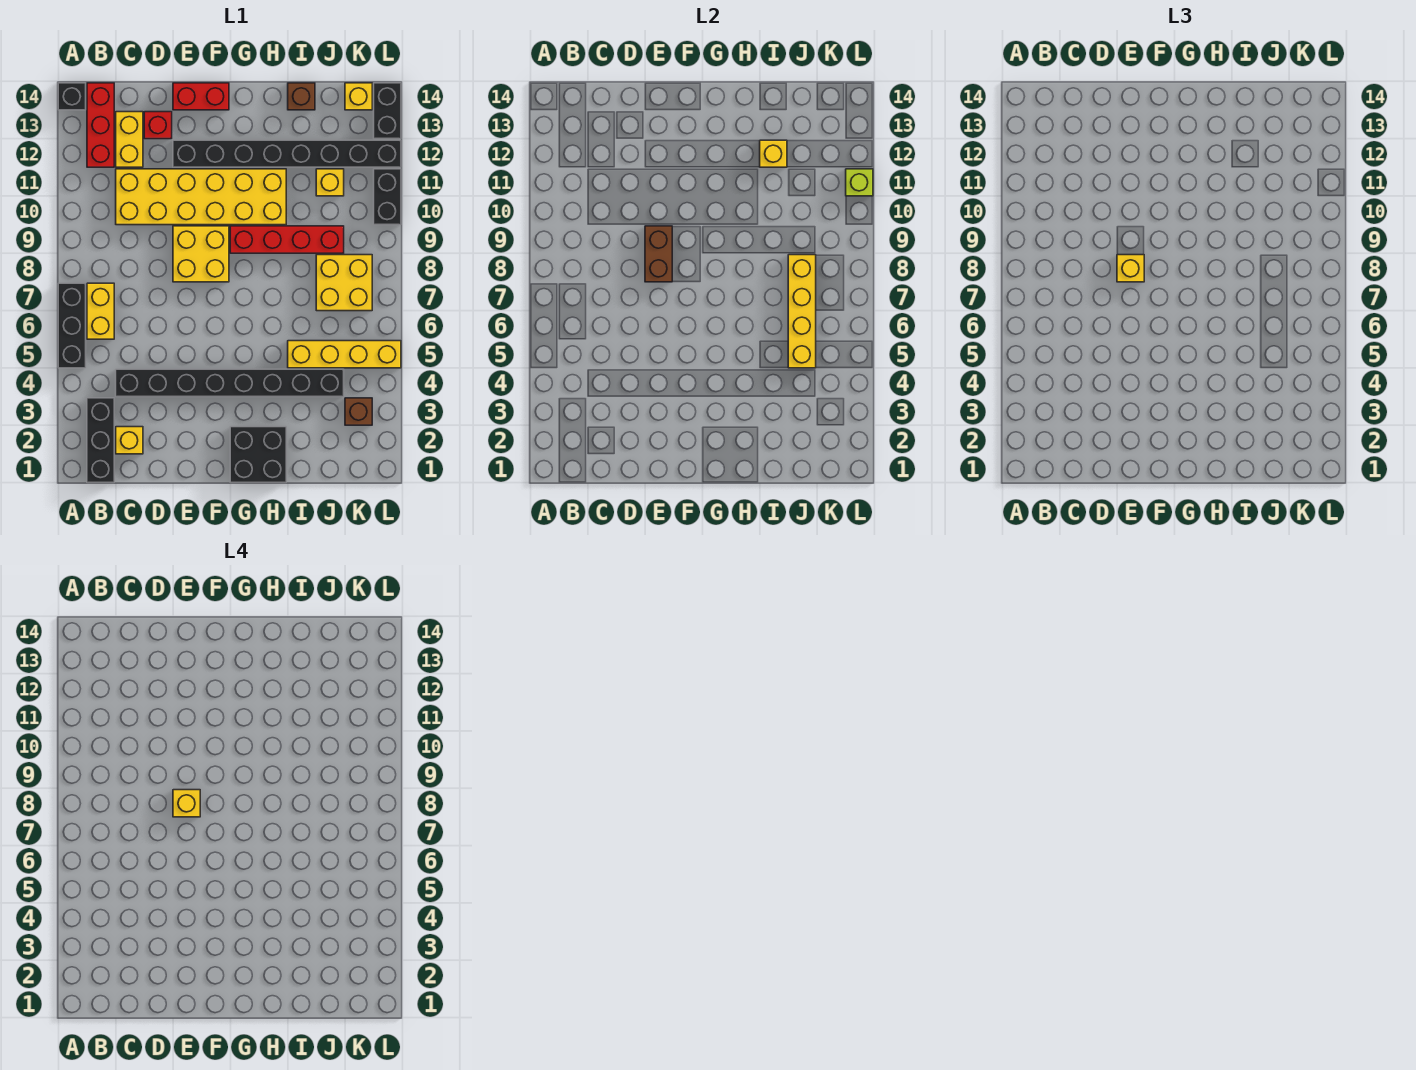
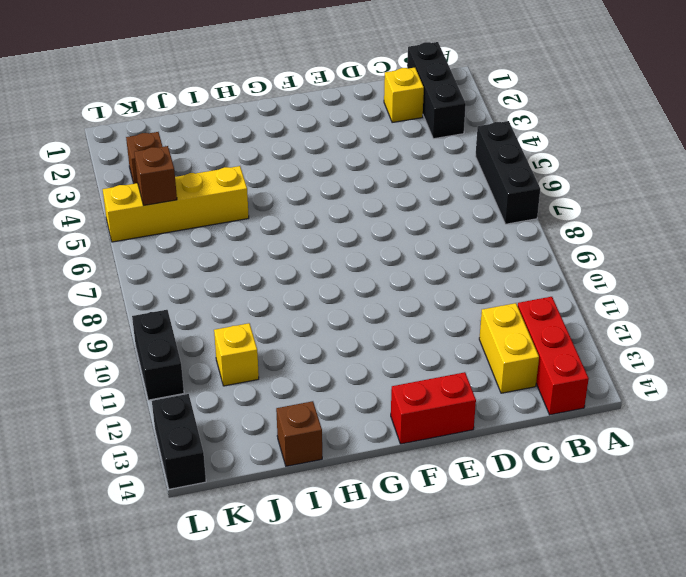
brown brick K5 level 2 -> none
none -> black brick A14 level 1
none -> yellow brick B6:B7 level 1
none -> black brick C4:J4 level 1

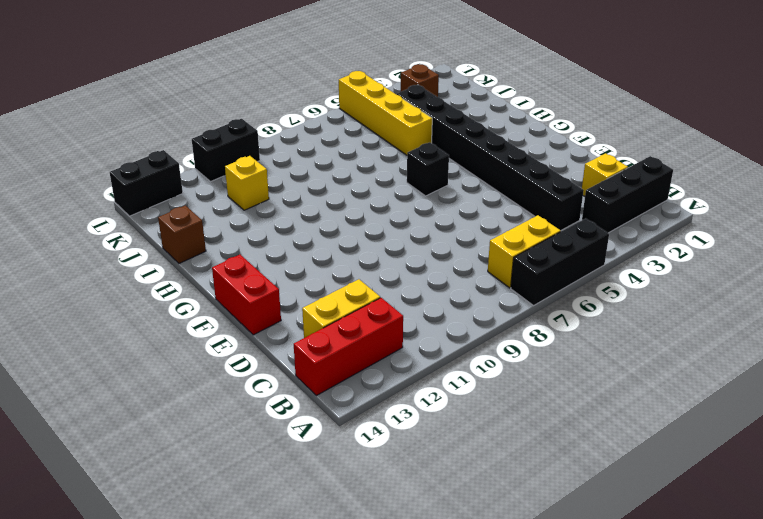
black brick G6 level 1 -> black brick A14 level 1
none -> yellow brick C10:H11 level 1
none -> red brick D13 level 1
none -> yellow brick E8:F9 level 1

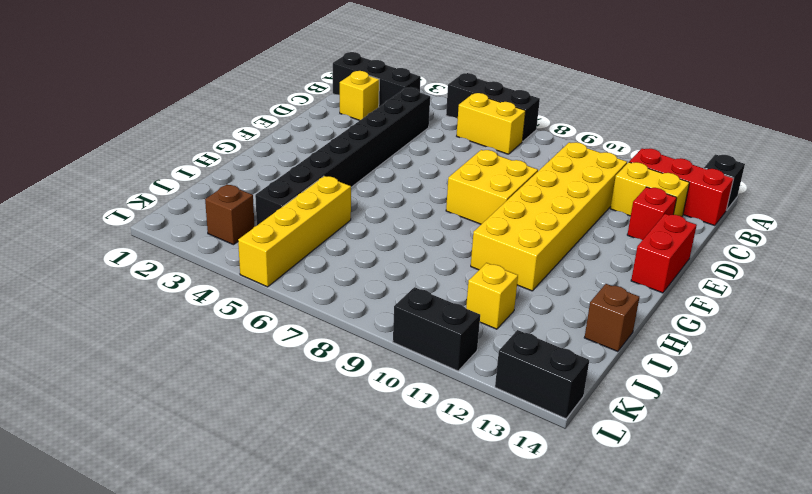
none -> black brick E12:L12 level 1
none -> black brick G1:H2 level 1
none -> red brick G9:J9 level 1

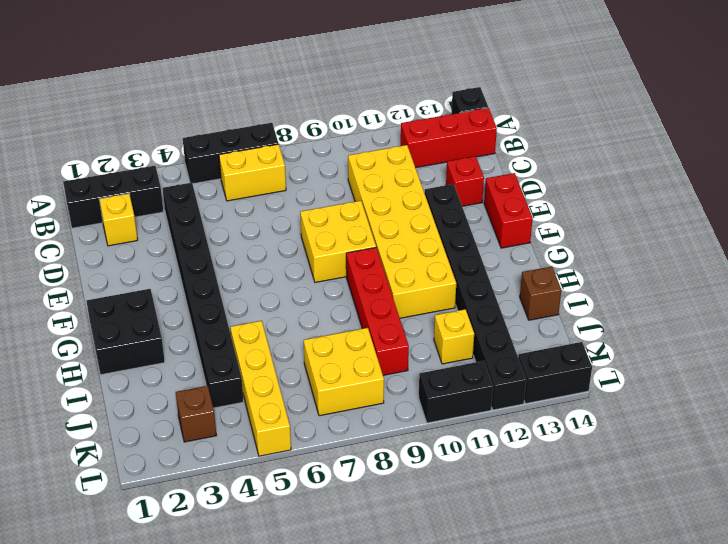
none -> yellow brick C12:C13 level 1
none -> yellow brick K14 level 1
none -> brown brick E8:E9 level 2

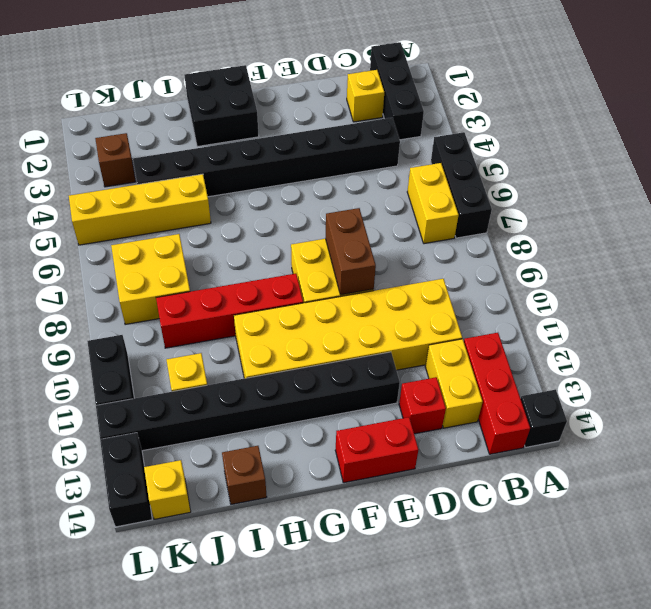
none -> yellow brick I12 level 2
none -> yellow brick J5:J8 level 2
none -> lime brick L11 level 2

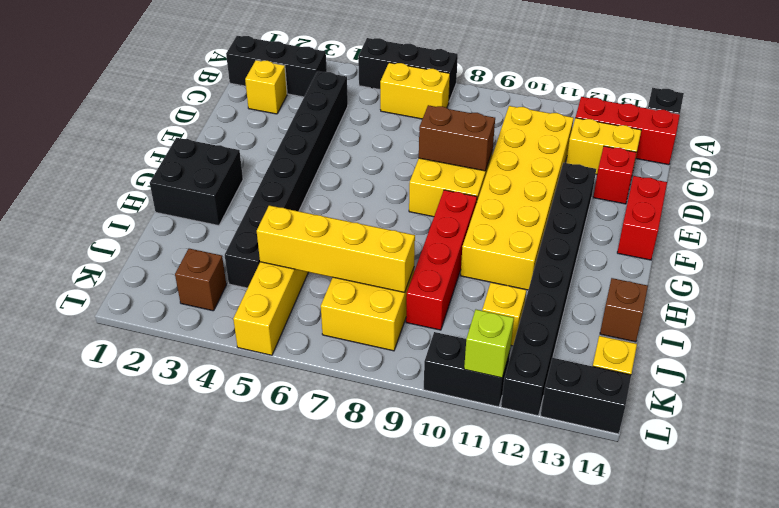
none -> yellow brick I12 level 2
none -> yellow brick E8 level 3
none -> yellow brick E8 level 4

